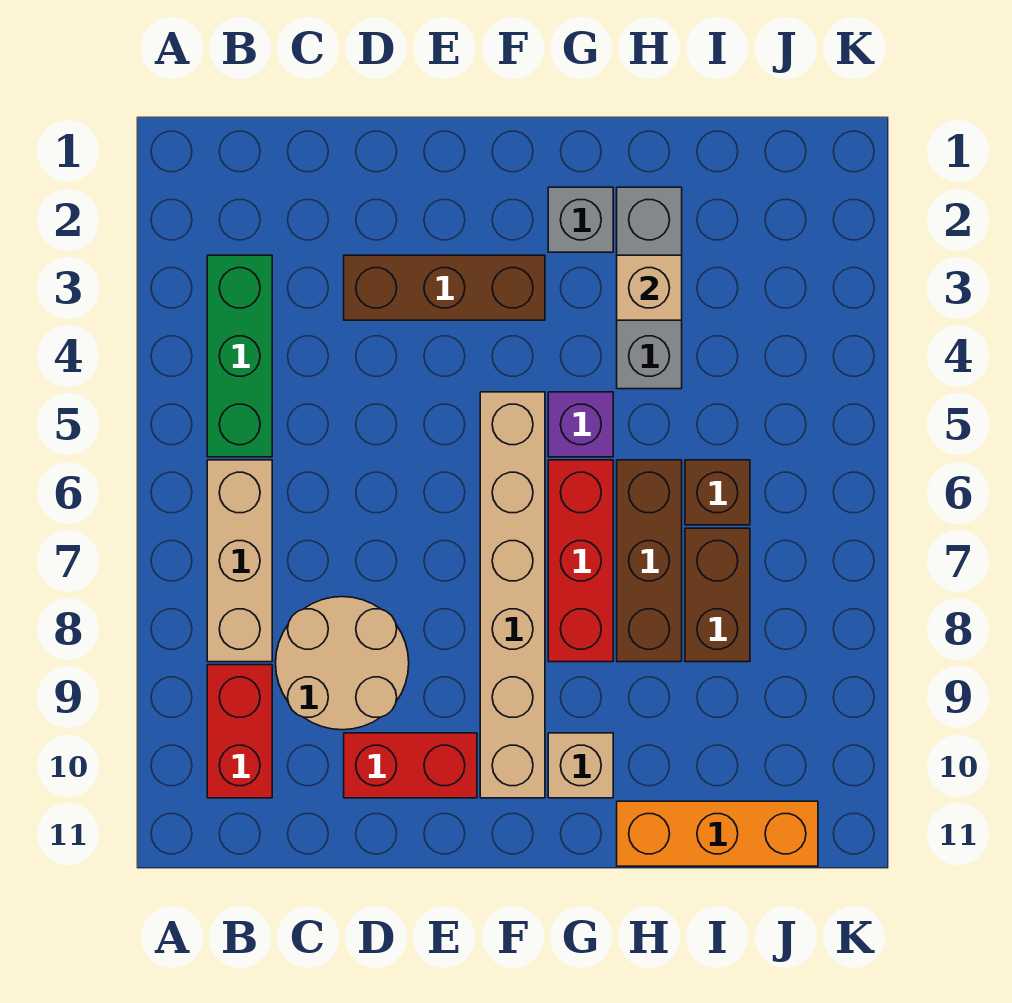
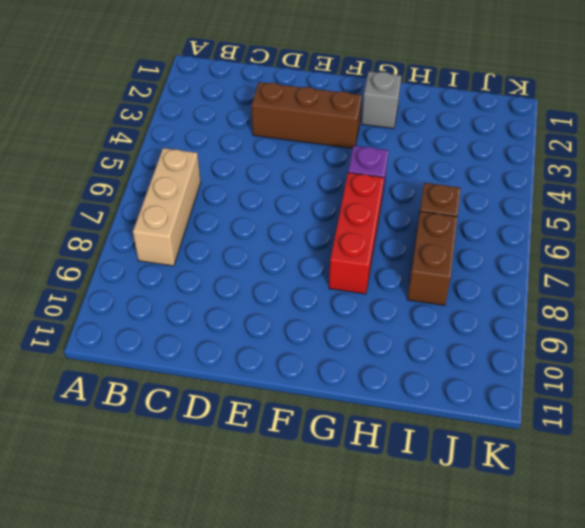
none -> green brick B3:B5 level 1
none -> red brick B9:B10 level 1
none -> tan round brick C8:D9 level 1

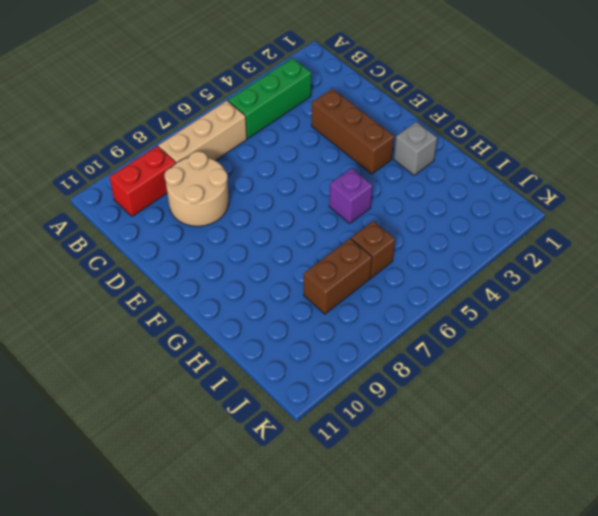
none -> red brick D10:E10 level 1
none -> tan brick F5:F10 level 1
none -> red brick G6:G8 level 1

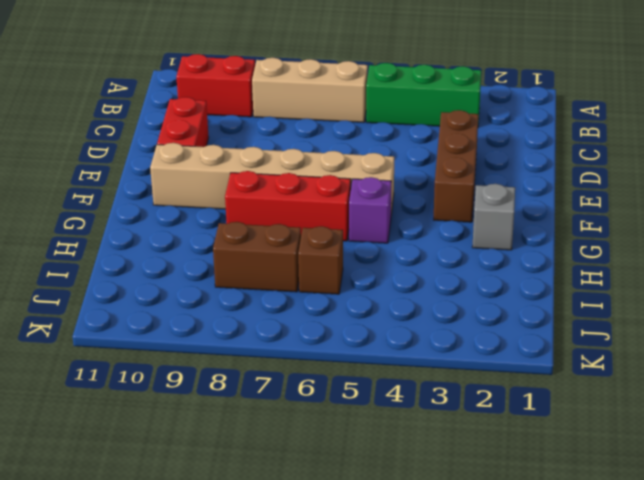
none -> tan round brick C8:D9 level 1
none -> tan brick G10 level 1
none -> grey brick H2:H4 level 1

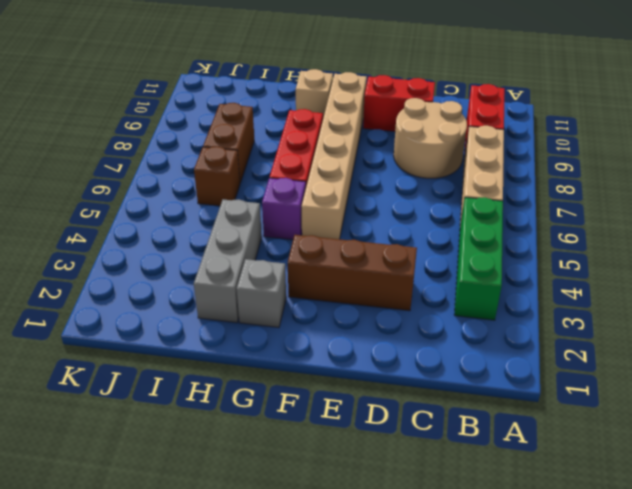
none -> brown brick H6:H8 level 1
none -> orange brick H11:J11 level 1
none -> tan brick H3 level 2

